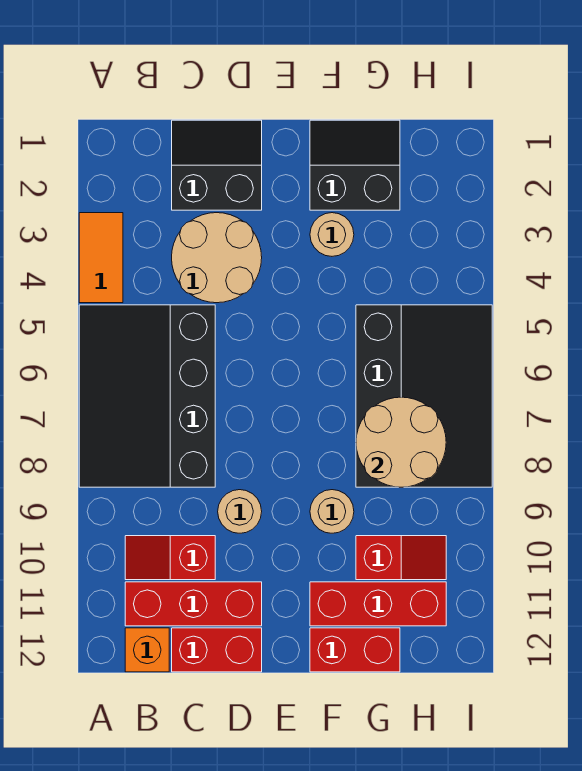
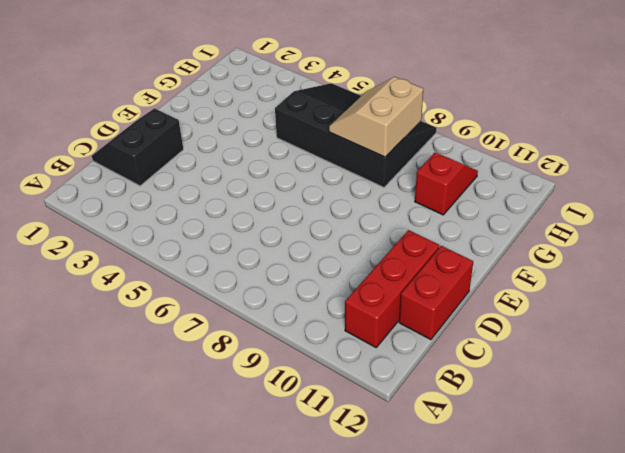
tan slope G7:H8 level 2 top 8 -> tan round brick G7:H8 level 2
none -> orange tile A3:A4 level 1
none -> black slope A5:C8 level 1 top C
none -> red slope B10:C10 level 1 top C

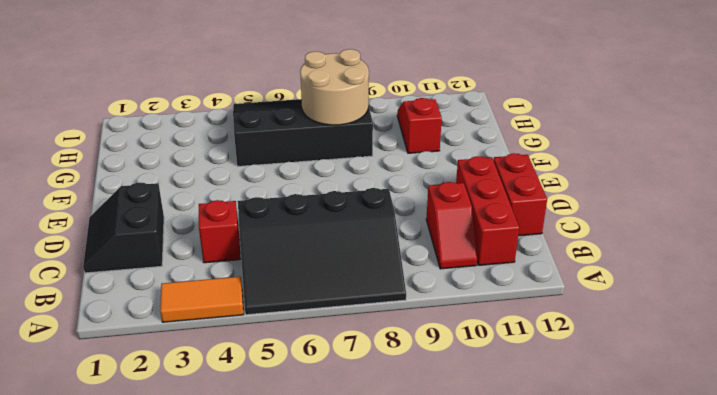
red brick C4 level 1 -> tan round brick C3:D4 level 1
none -> orange brick B12 level 1
none -> tan round brick D9 level 1
none -> black slope F1:G2 level 1 top 2

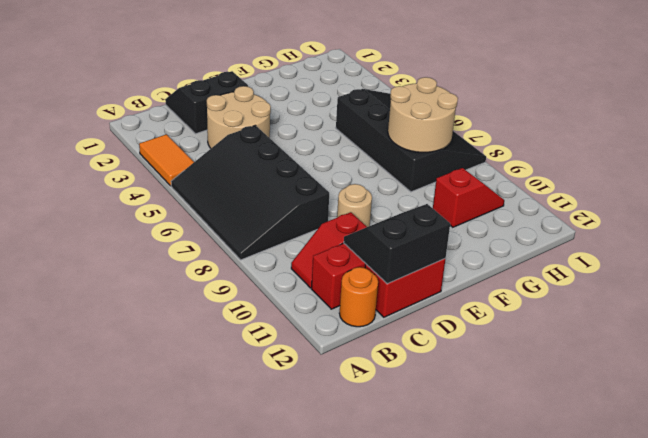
orange round brick B12 level 1 -> orange brick B12 level 1
black slope C11:D12 level 2 top 12 -> black slope F1:G2 level 1 top 2
none -> tan round brick F3 level 1
none -> tan round brick F9 level 1
none -> red brick F11:H11 level 1

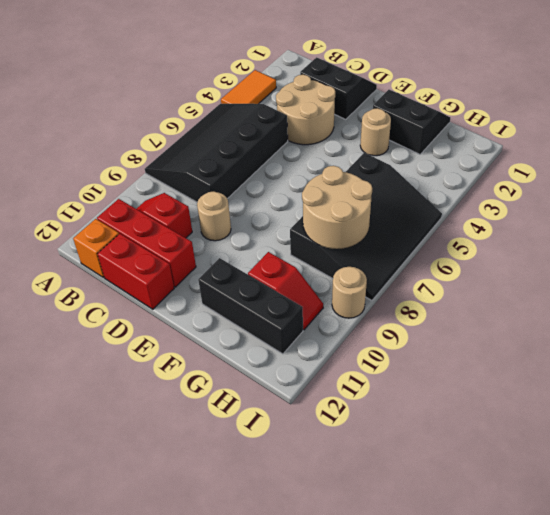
black brick F11:H11 level 1 -> red brick F11:H11 level 1
tan round brick I9 level 1 -> tan round brick F9 level 1
none -> red brick F12:G12 level 1

